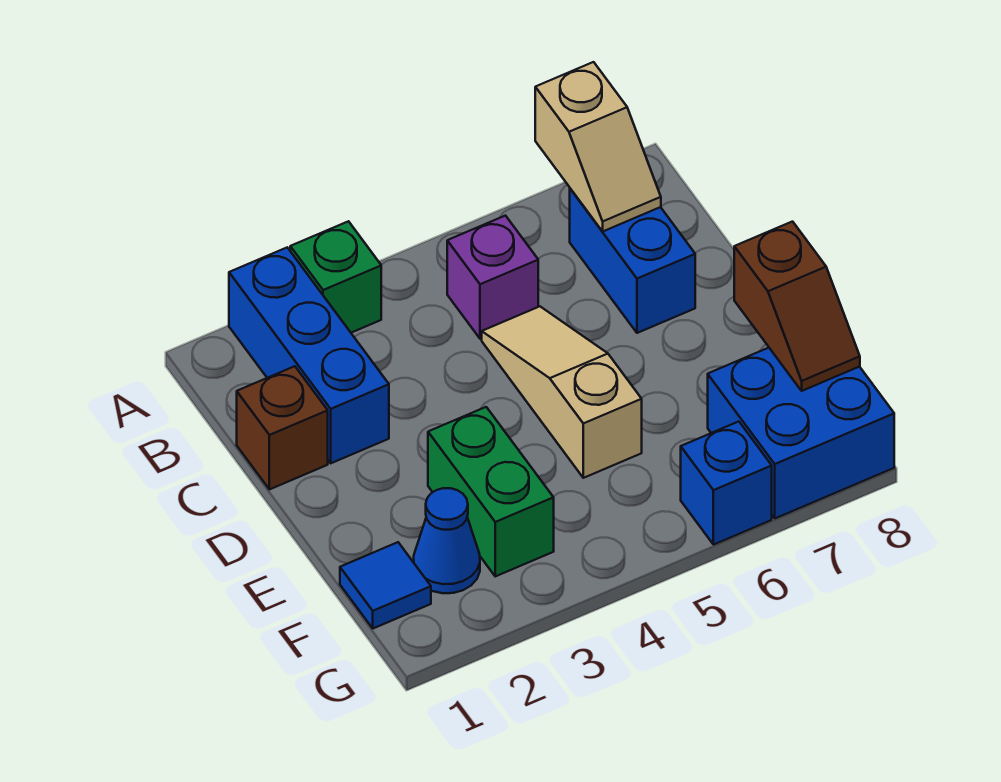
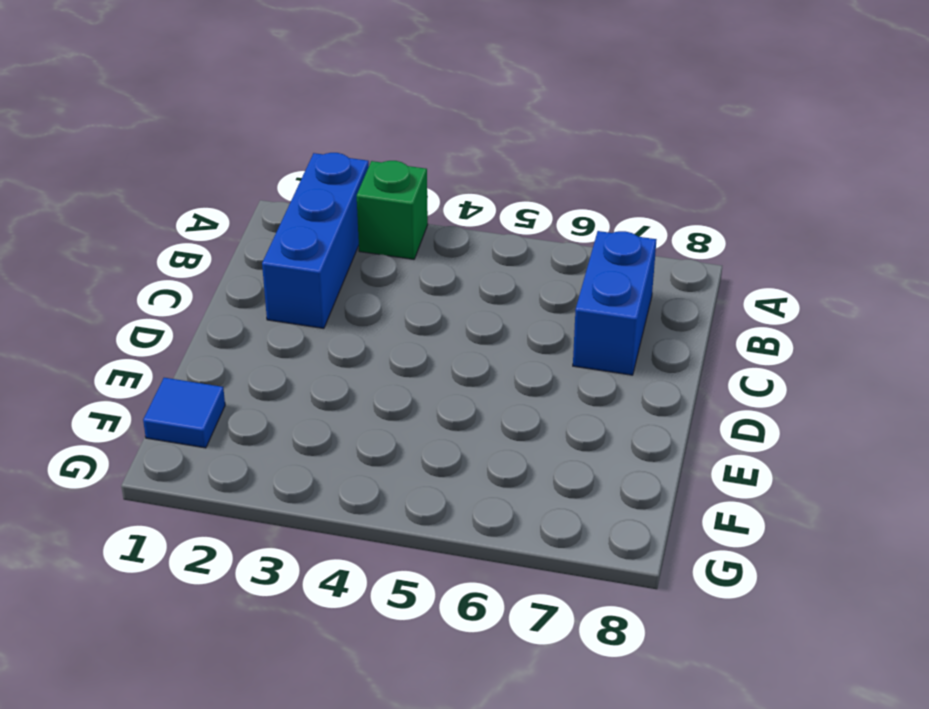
none -> purple brick B5 level 1
none -> brown brick C1 level 1
none -> tan slope C5:E5 level 1 top E

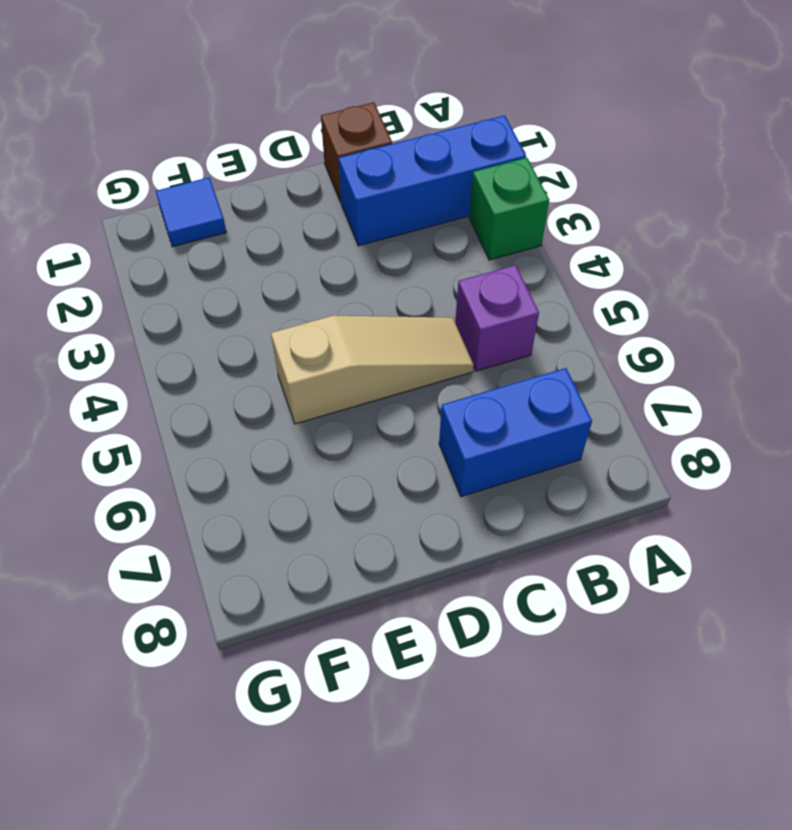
none -> green brick E3:F3 level 1
none -> blue cone F2 level 1
none -> blue brick F7:G8 level 1

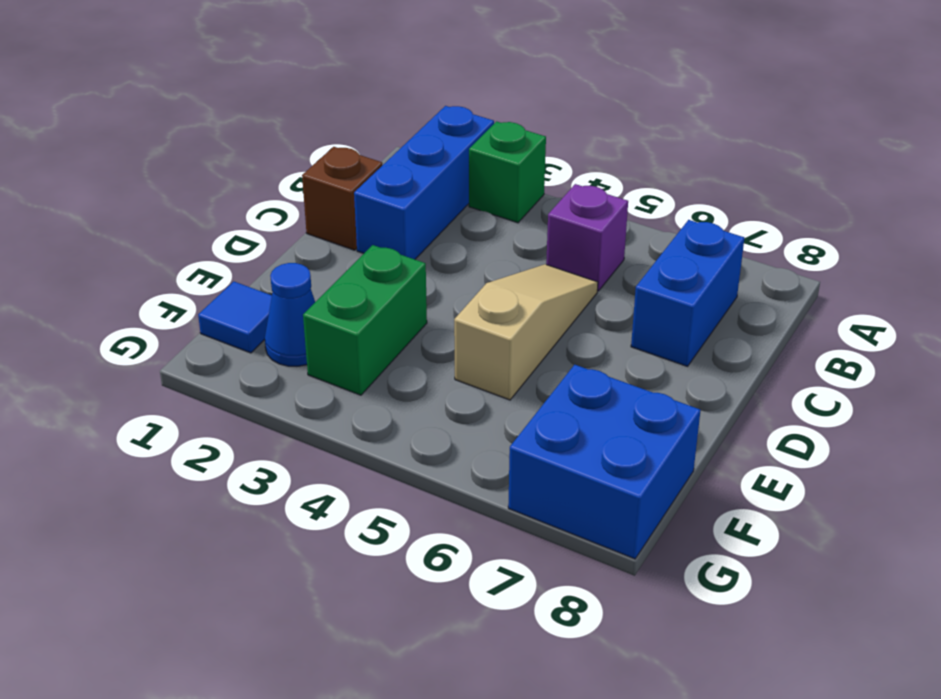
none -> blue brick G6 level 1
none -> tan slope A7:B7 level 2 top A
none -> brown slope E8:F8 level 2 top E

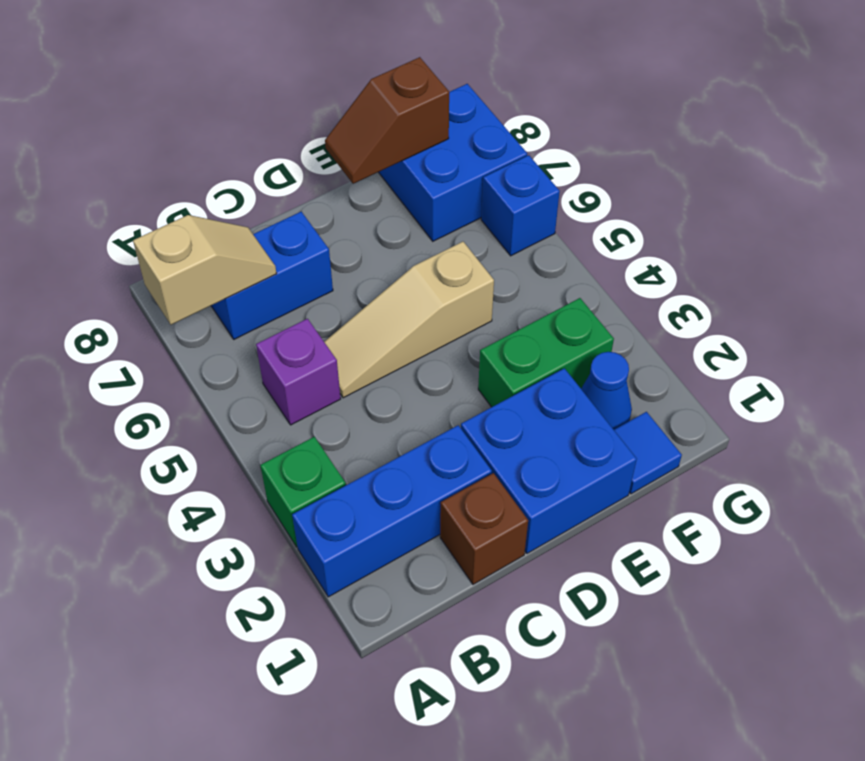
blue brick D1:E2 level 1 -> none
brown slope E8:F8 level 2 top F -> brown slope E8:F8 level 2 top E

